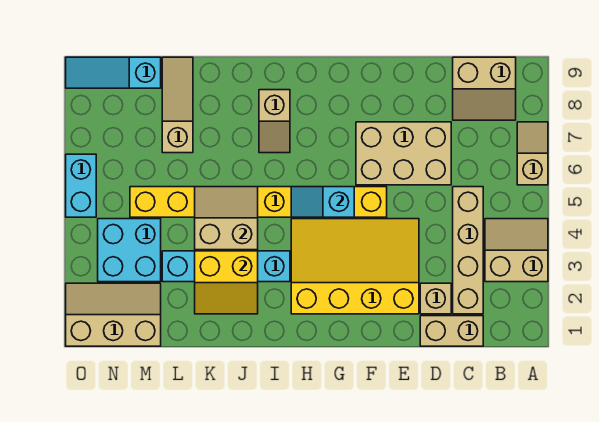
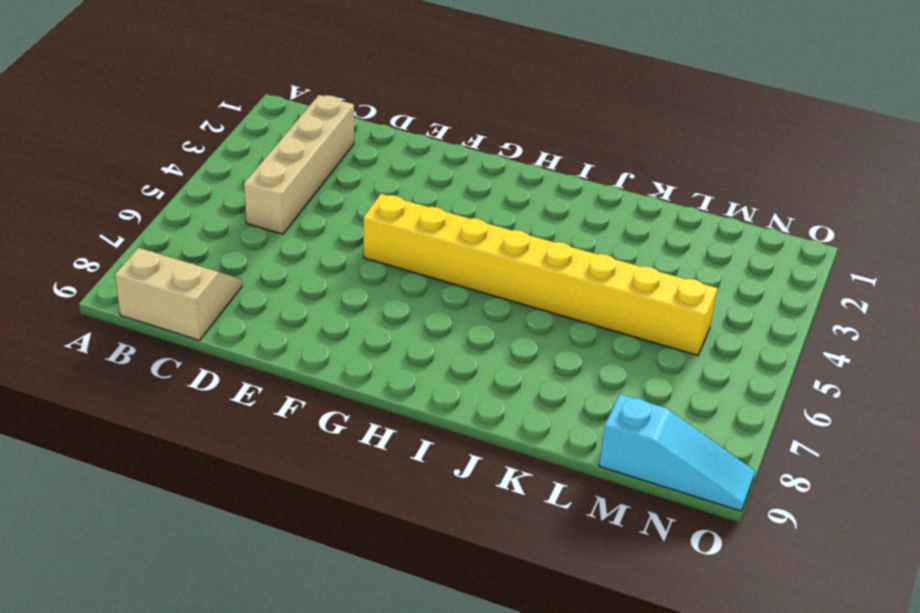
none -> tan slope A3:B4 level 1 top 3
none -> tan slope A6:A7 level 1 top 6
none -> tan brick C1:D1 level 1

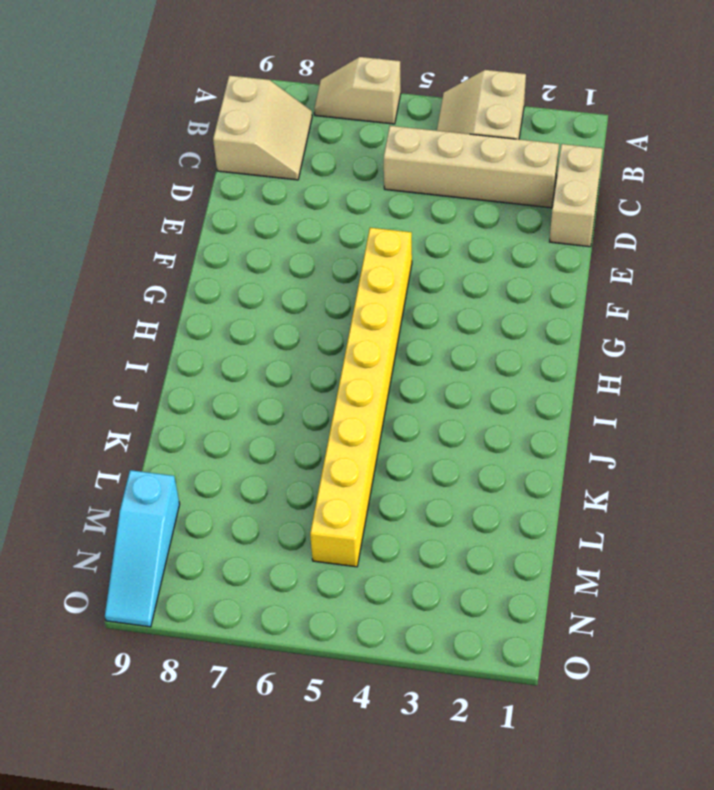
none -> tan brick D2 level 1
none -> tan brick D6:F7 level 1
none -> yellow slope E2:H4 level 1 top 2

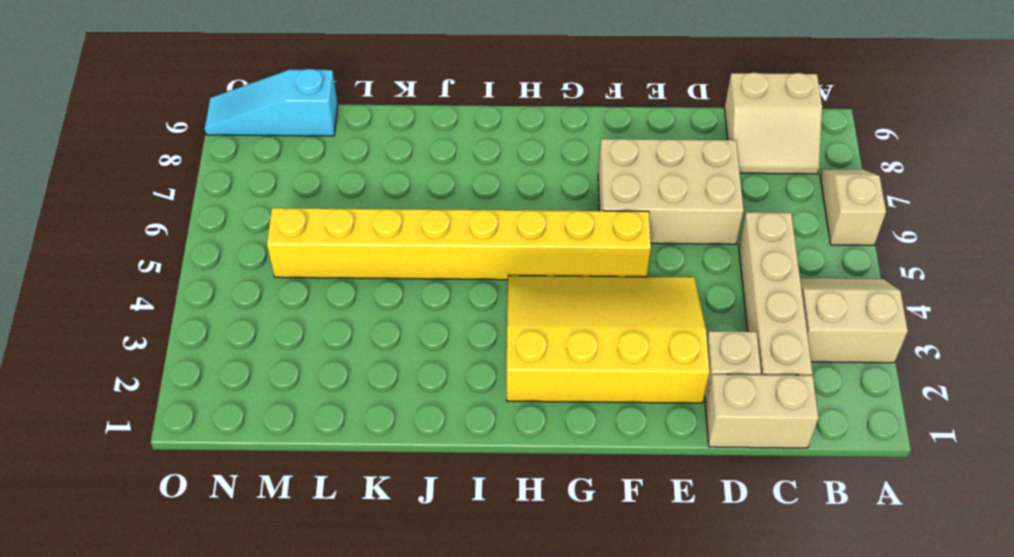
none -> cyan brick I3:L3 level 1
none -> tan slope I7:I8 level 1 top 8
none -> tan slope L7:L9 level 1 top 7

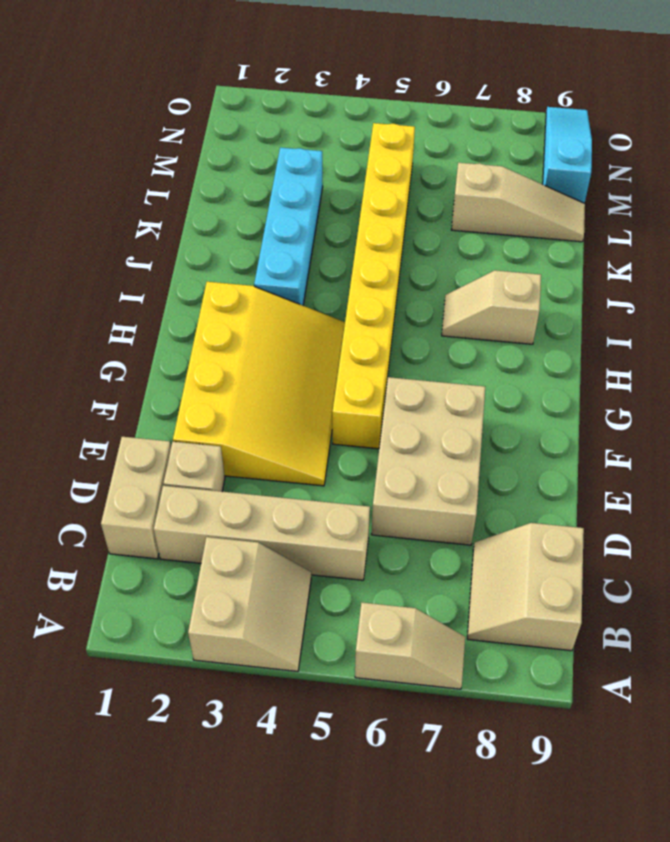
none -> tan slope M1:O2 level 1 top 1
none -> cyan brick M3:N4 level 1
none -> cyan brick O5:O6 level 1

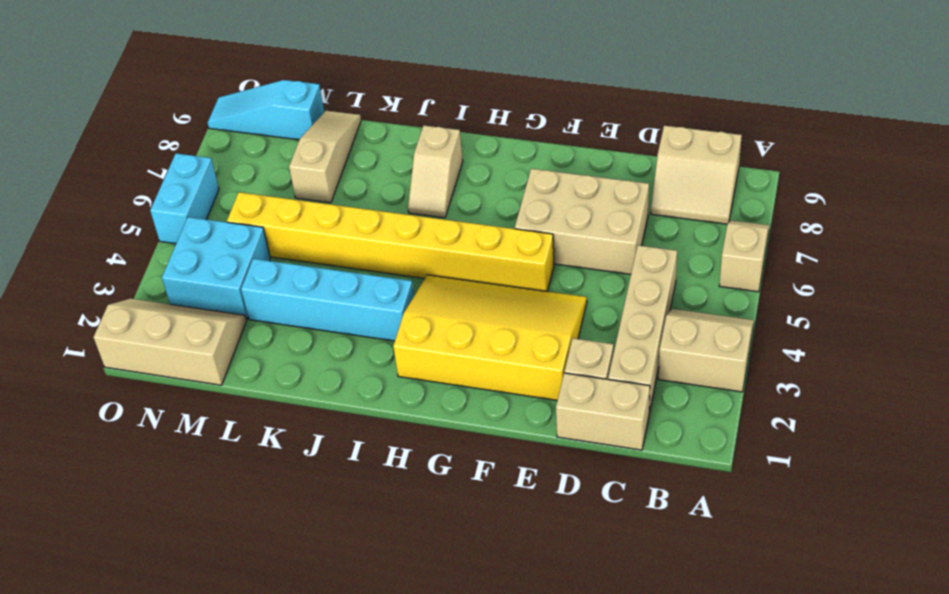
none -> cyan slope G5:H5 level 2 top G
none -> yellow slope J2:K3 level 2 top 3
none -> tan slope J4:K5 level 2 top 4

